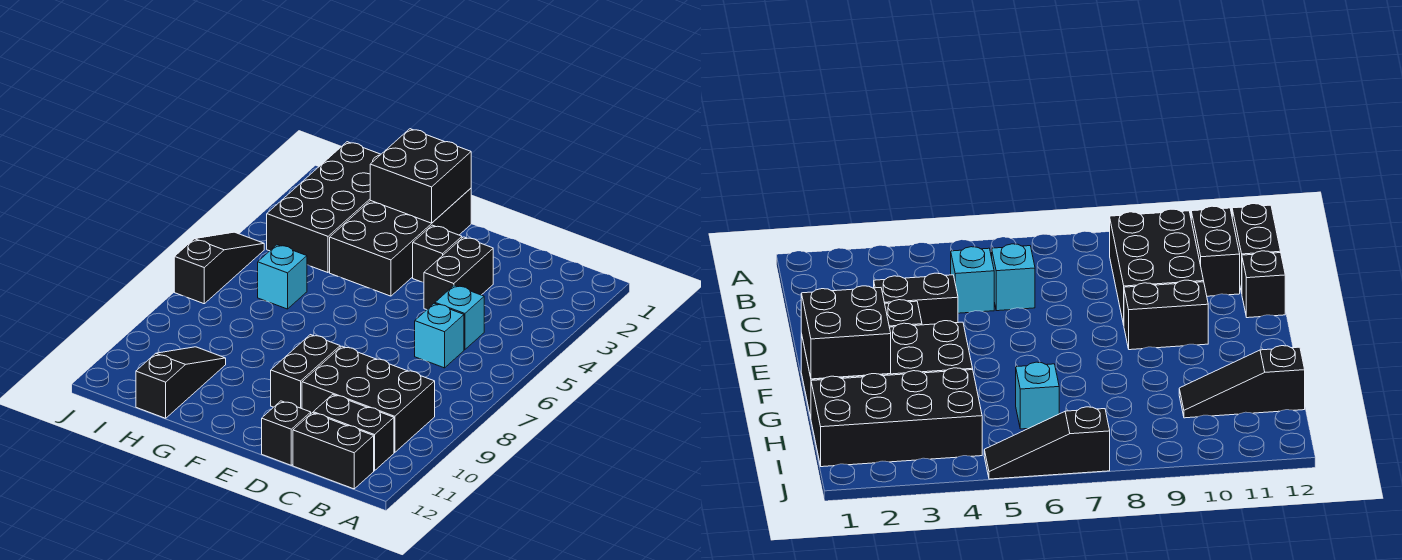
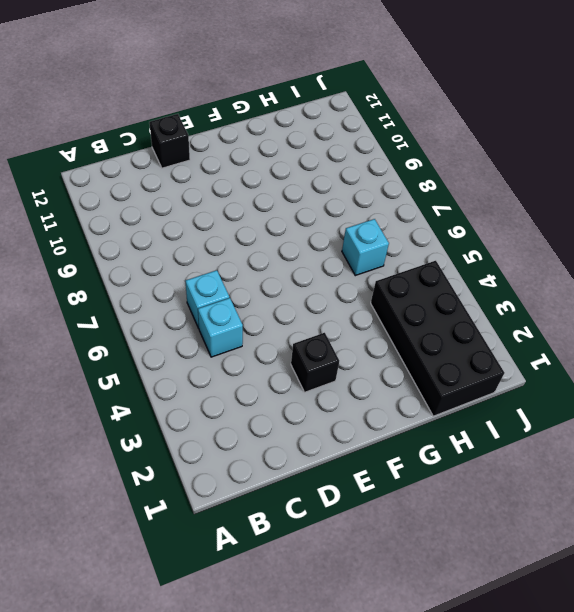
none -> black brick B9:D10 level 1
none -> black brick B11:C11 level 1
none -> black brick B12:C12 level 1

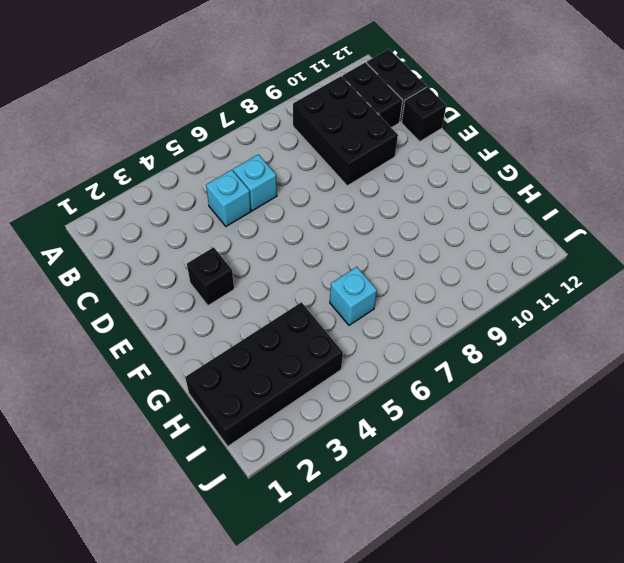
none -> black brick D3:D4 level 1
none -> black brick E9:E10 level 1
none -> black brick F1:G4 level 1

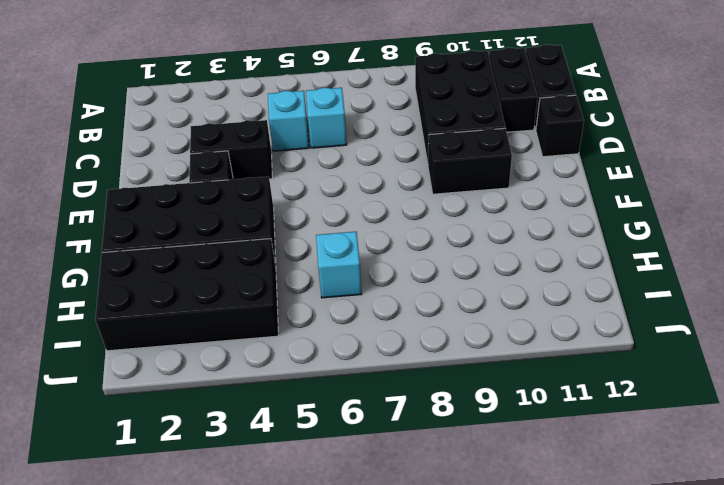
none -> black slope H10:H12 level 1 top 12
none -> black slope J5:J7 level 1 top 7
none -> black brick F1:G2 level 2

